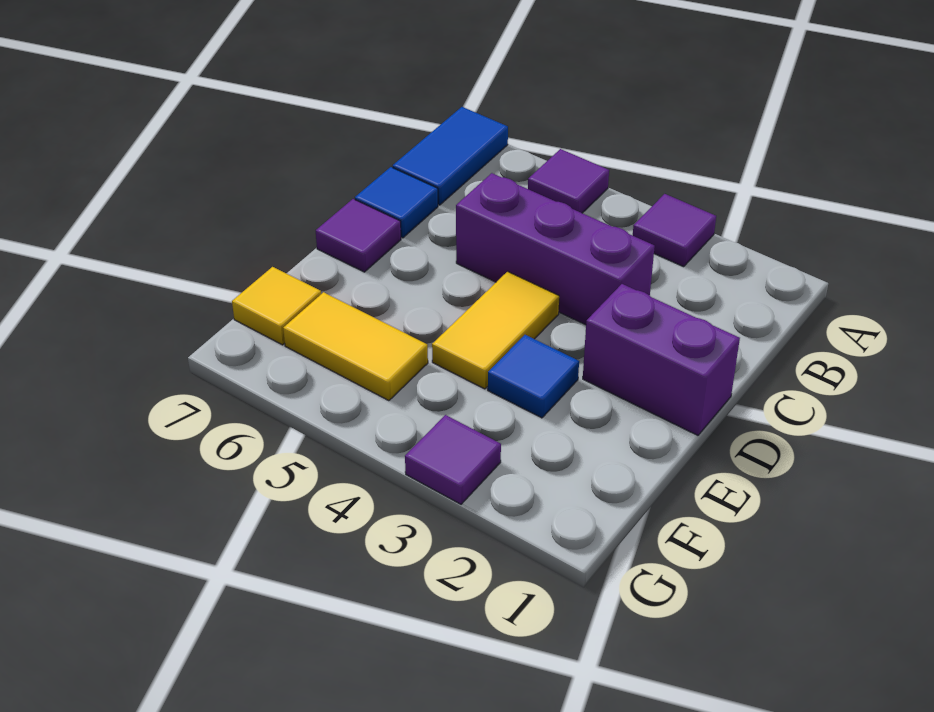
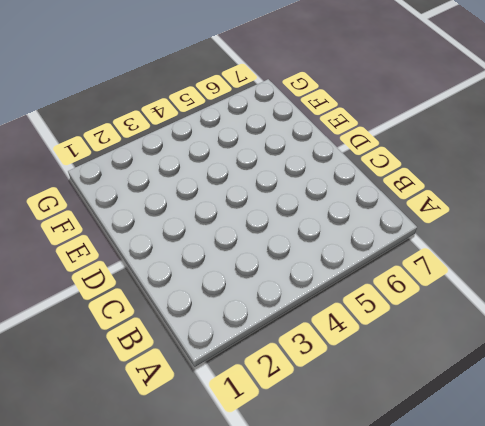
none -> purple tile A3 level 1
none -> purple tile A5 level 1
none -> blue tile A7:B7 level 1

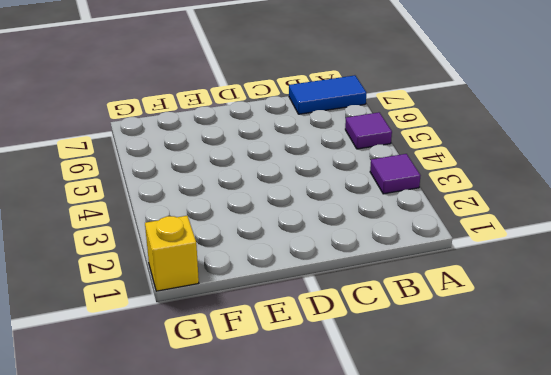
yellow brick G1 level 1 -> none
none -> purple brick C3:C5 level 1
none -> blue tile C7 level 1
none -> purple brick D1:D2 level 1

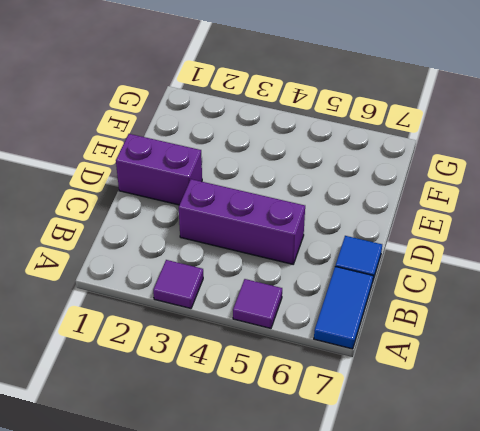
none -> yellow tile D4:E4 level 1
none -> purple tile D7 level 1
none -> blue tile E3 level 1

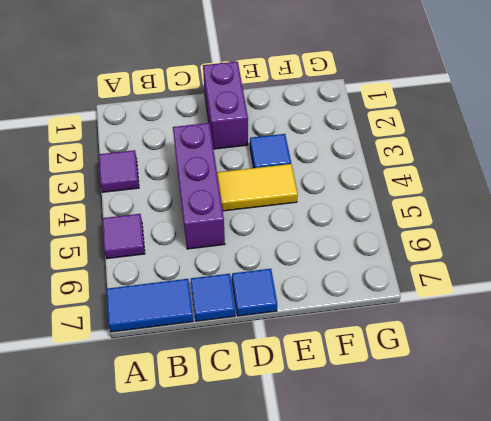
blue tile D7 level 1 -> purple tile D7 level 1
none -> yellow tile F5:F6 level 1
none -> yellow tile F7 level 1
none -> purple tile G3 level 1

